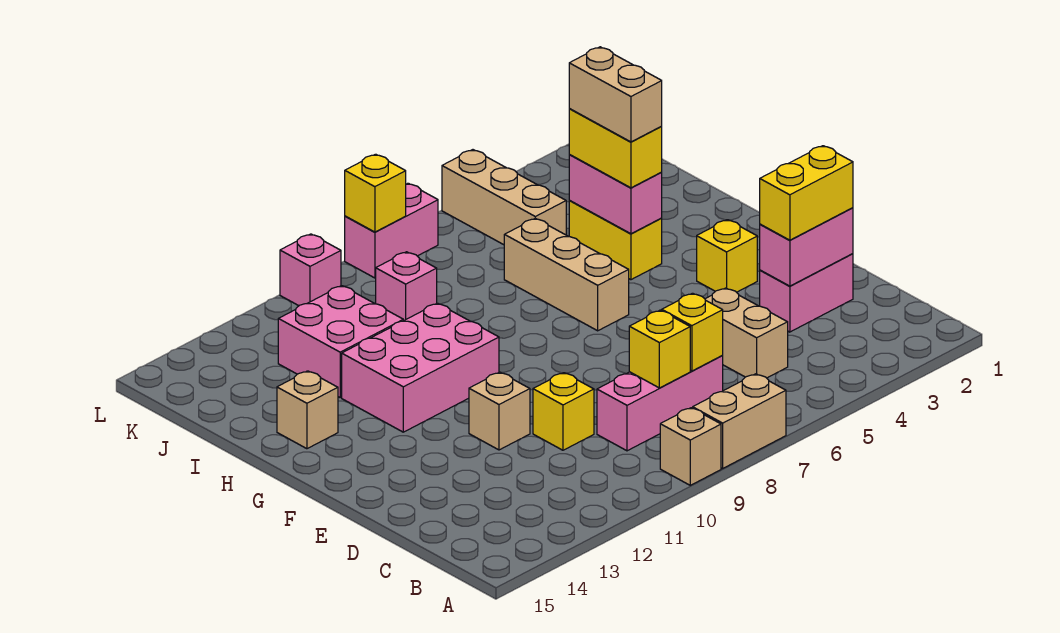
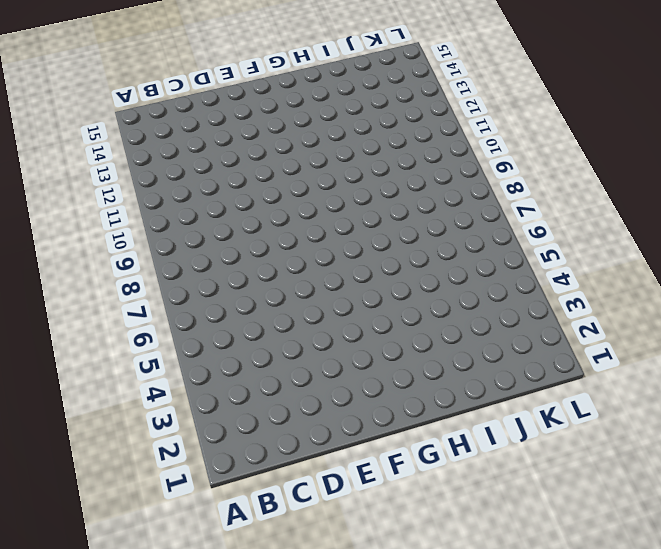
none -> tan brick A7:A8 level 1
none -> tan brick A9 level 1
none -> tan brick C5:D5 level 1

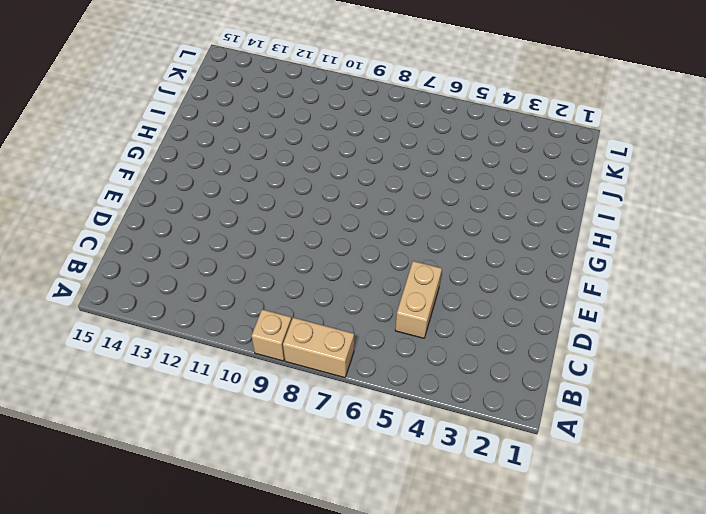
none -> pink brick C7:C9 level 1
none -> pink brick D2:D3 level 1
none -> yellow brick D10 level 1

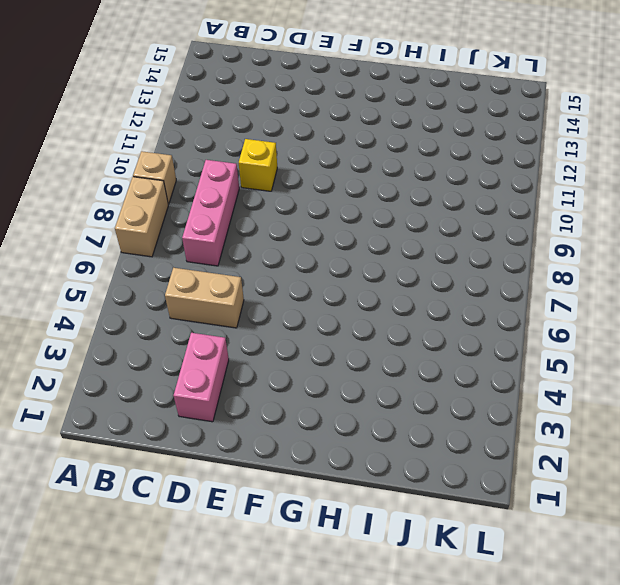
none -> tan brick E11 level 1
none -> yellow brick F3 level 1
none -> tan brick G6:I6 level 1

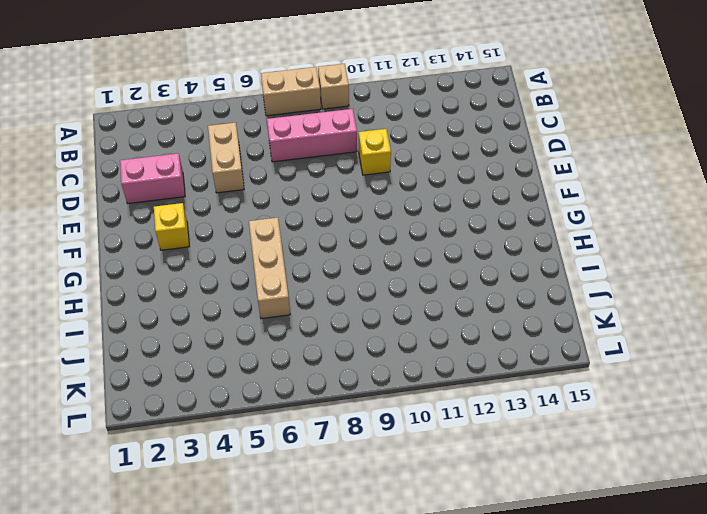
none -> tan brick E11 level 1
none -> pink brick G10:H12 level 1
none -> yellow brick H4:I4 level 1

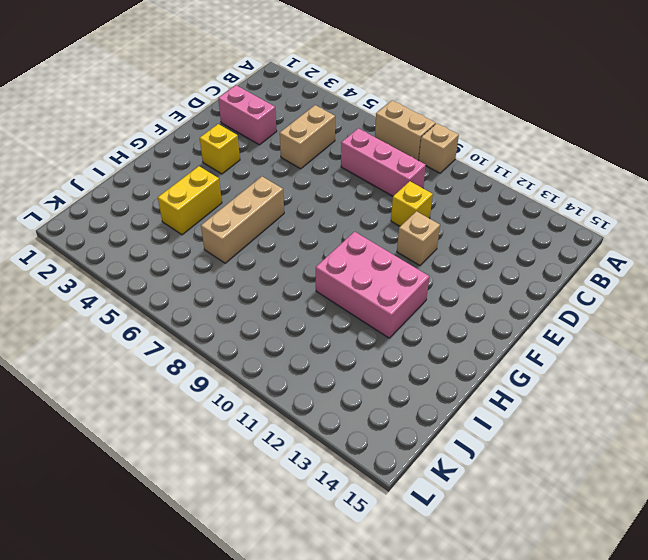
none -> tan brick H14 level 1
none -> pink brick I11:J12 level 1
none -> tan brick J5:L5 level 1

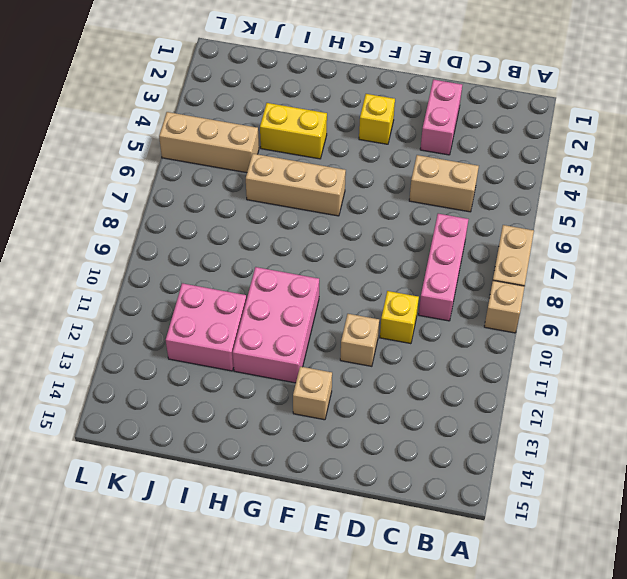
tan brick F13 level 1 -> tan brick H14 level 1
none -> pink brick J9 level 1
none -> pink brick L7:L8 level 1
none -> pink brick L10 level 1

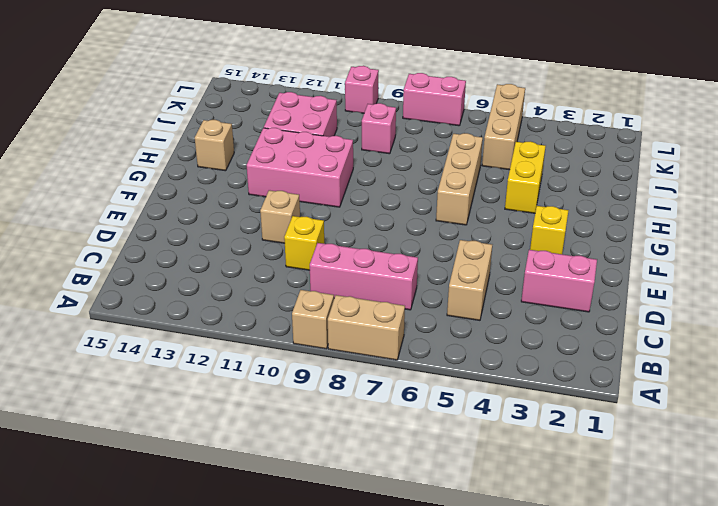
none -> yellow brick C7 level 2
none -> yellow brick C8 level 2
none -> pink brick D2:D3 level 2

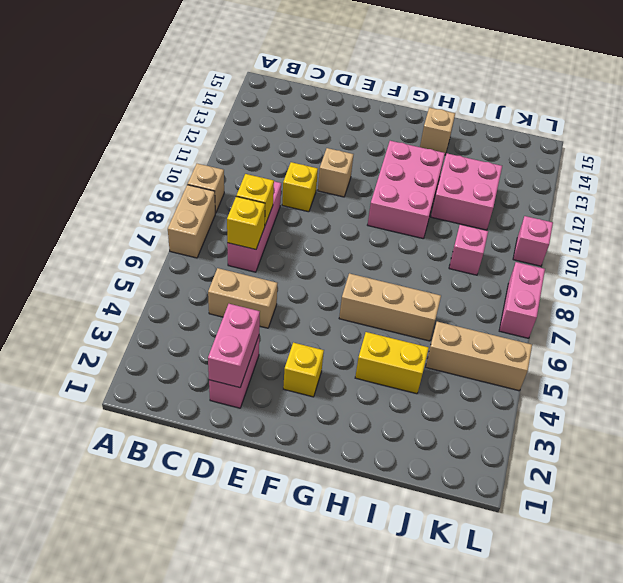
none -> pink brick H4:I4 level 2
none -> yellow brick L8 level 2
none -> yellow brick D2:D3 level 3

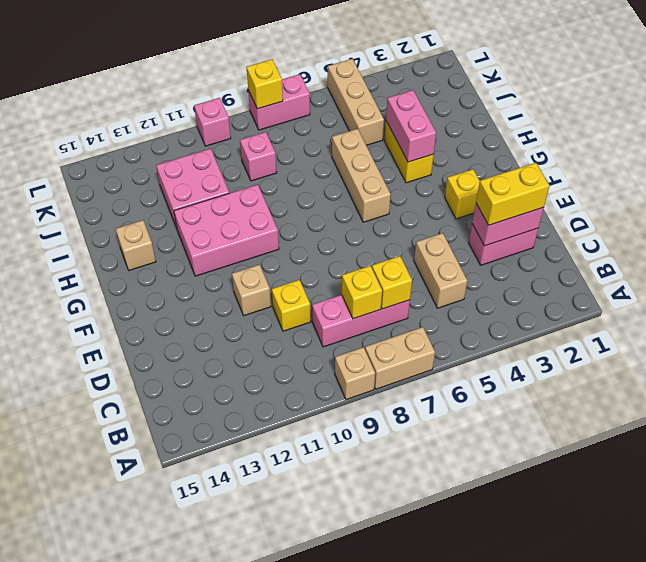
none -> yellow brick H4:I4 level 3
none -> tan brick H4:I4 level 4

